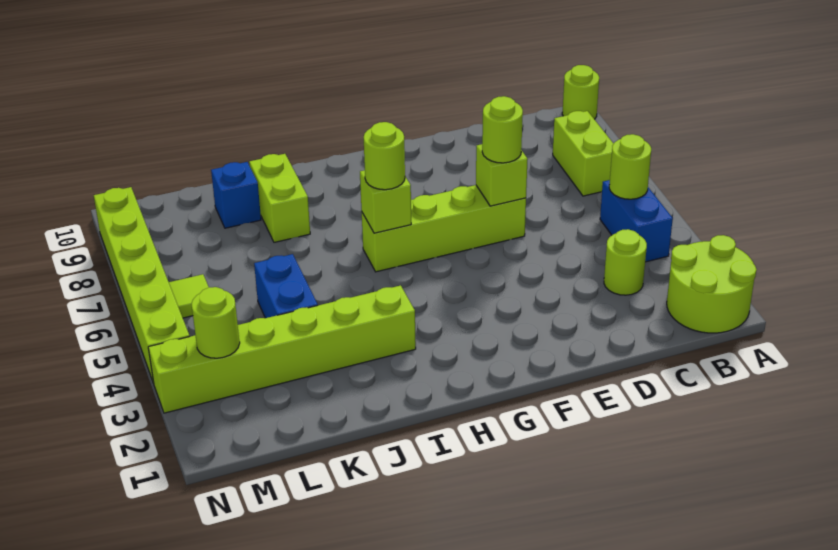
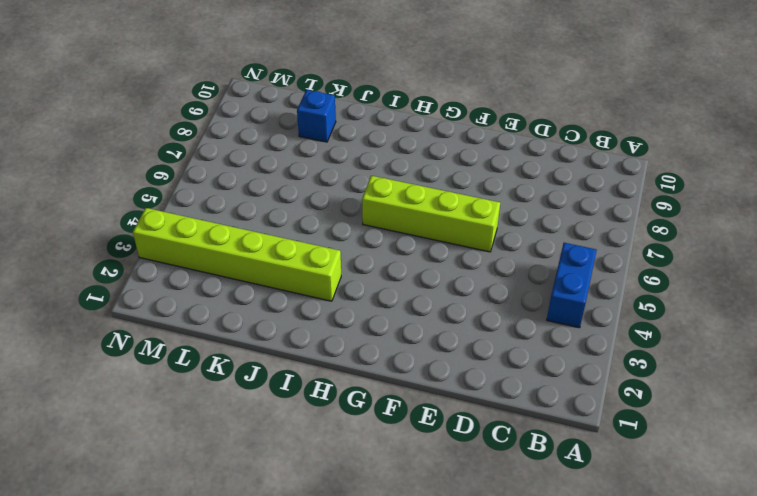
none -> lime round brick A1:B2 level 1
none -> lime round brick A10 level 1
none -> lime brick B7:B8 level 1

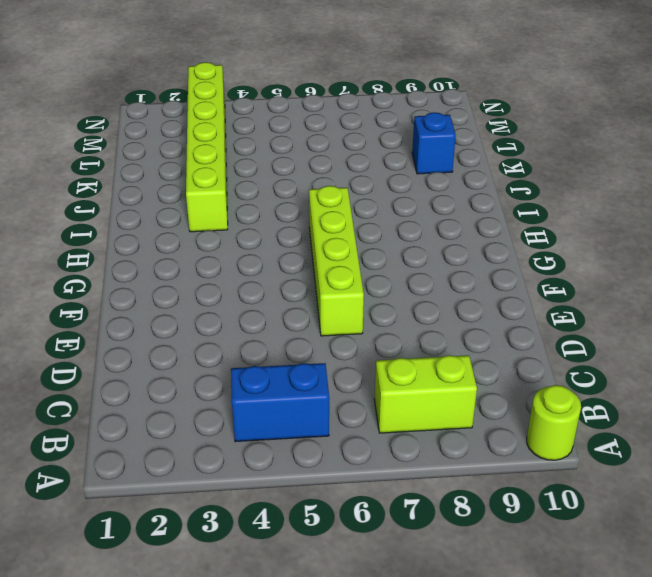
none -> lime round brick A1:B2 level 1
none -> lime round brick C3 level 1
none -> lime brick J8:J9 level 1

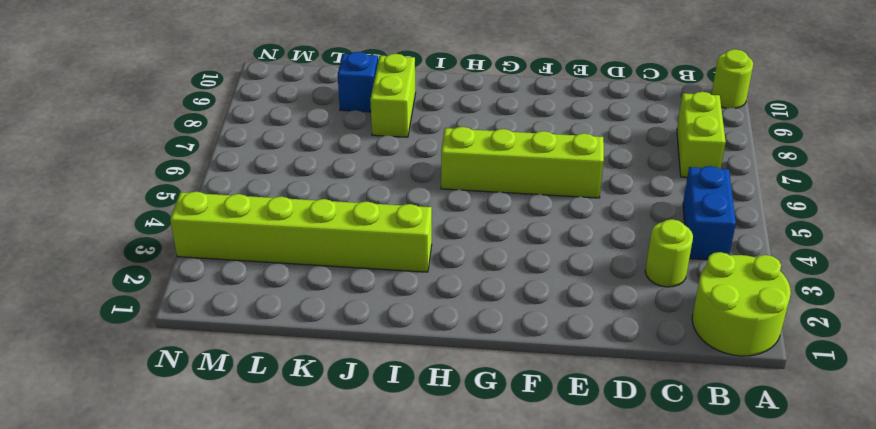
none -> blue brick K4:K5 level 1
none -> lime tile M6 level 1
none -> lime brick N4:N9 level 1

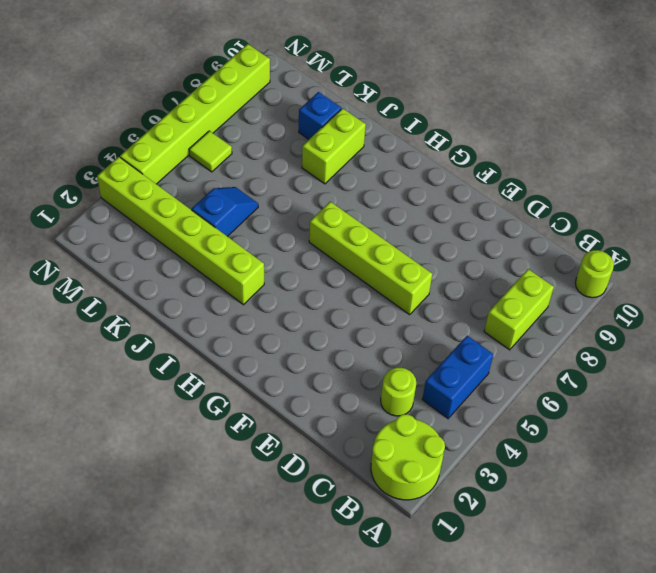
blue slope K4:K5 level 1 top 4 -> blue brick K4:K5 level 1
none -> lime round brick B5 level 2
none -> lime brick E6 level 2
none -> lime brick H6 level 2

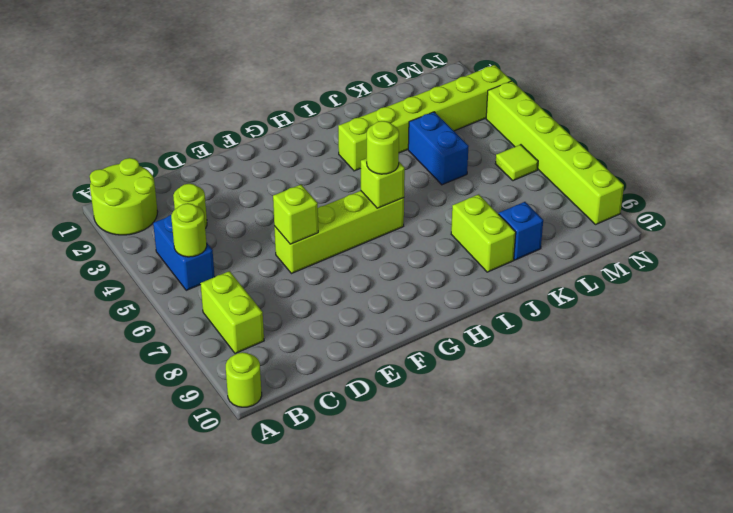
none -> lime round brick M3 level 2
none -> lime round brick E6 level 3

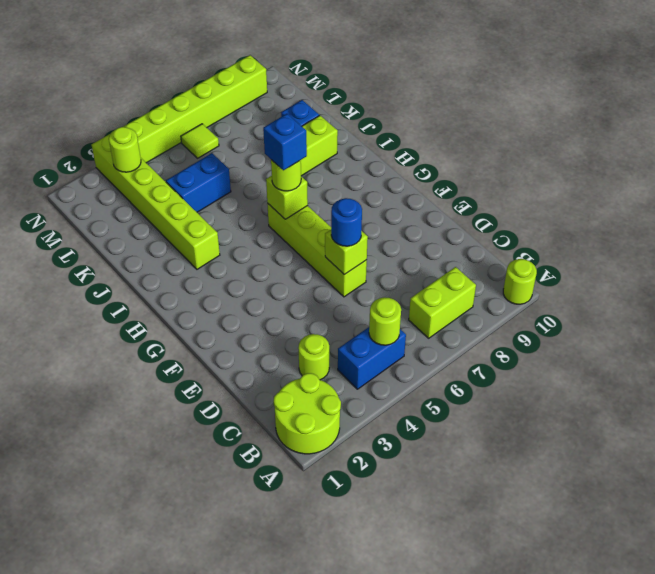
blue round brick E6 level 3 -> lime round brick E6 level 3
blue brick H6 level 4 -> none

